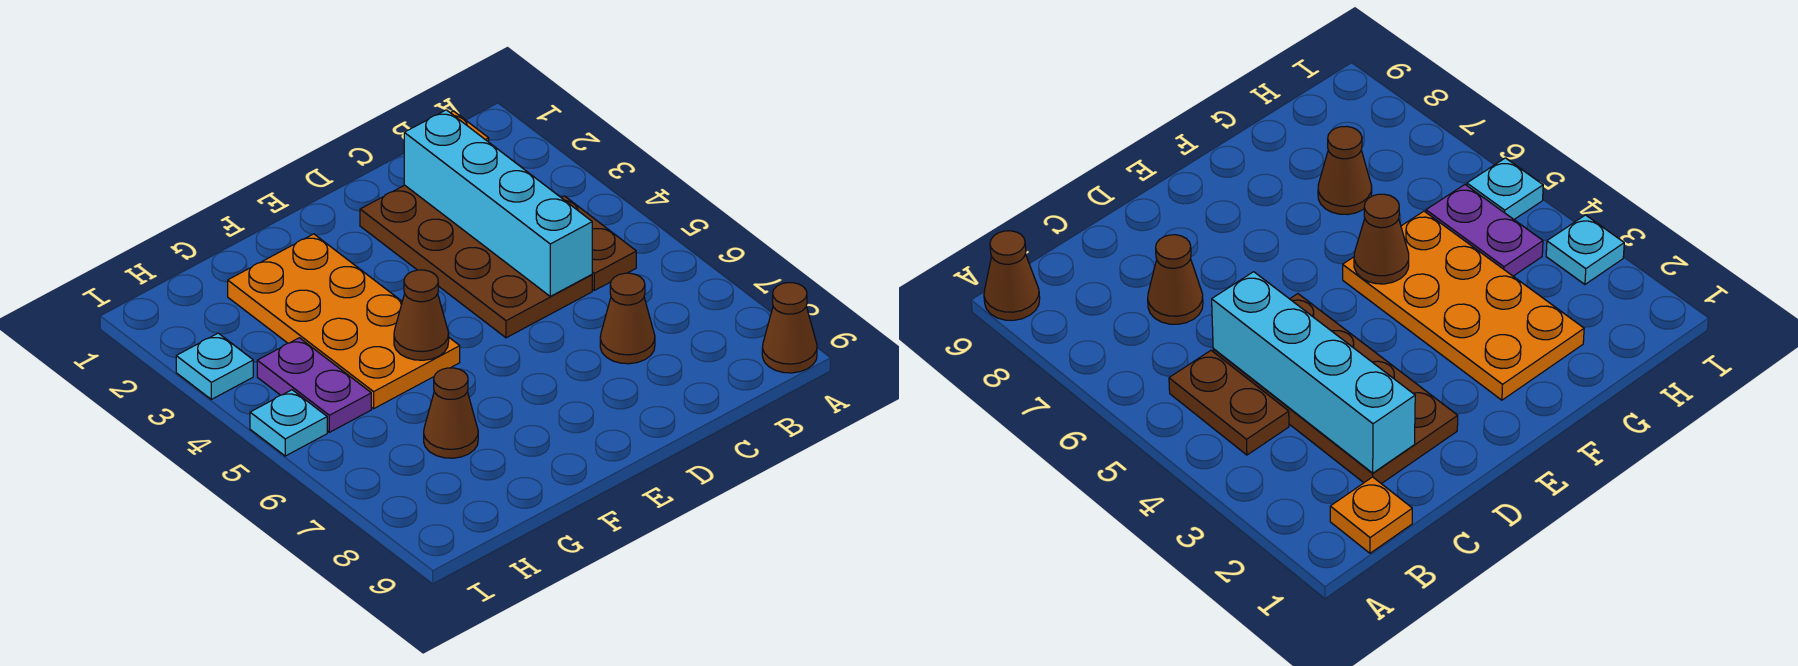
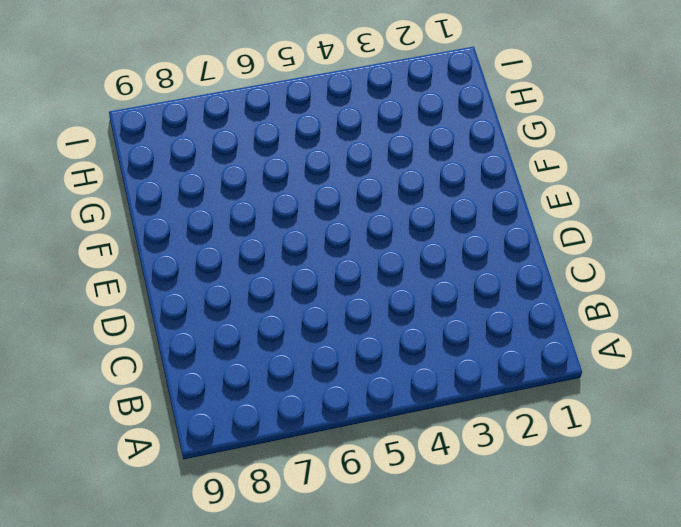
none -> brown cone A9 level 1
none -> orange plate B1 level 1
none -> brown plate B4:B5 level 1

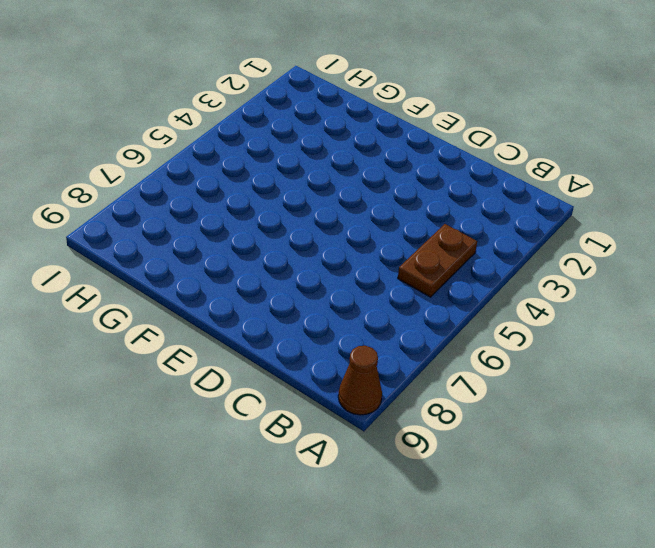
none -> orange plate B1 level 1
none -> brown plate C2:D5 level 1
none -> brown cone C7 level 1

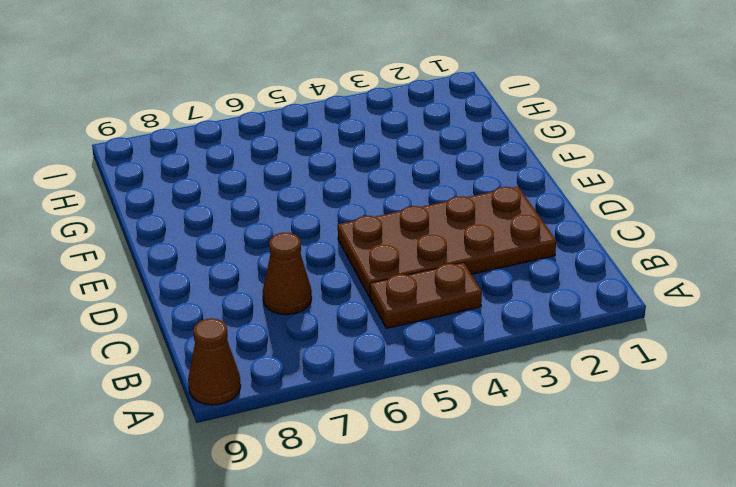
none -> orange plate B1 level 1
none -> orange plate F2:G5 level 1
none -> brown cone G7 level 1

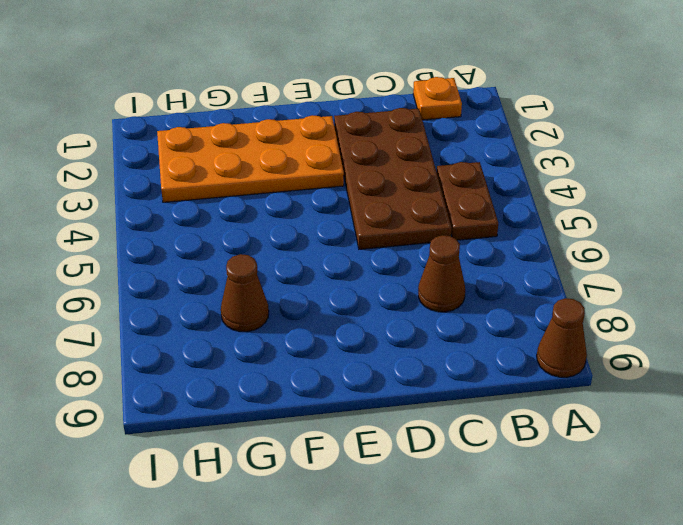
orange plate E2:H3 level 1 -> orange plate F2:G5 level 1
none -> purple plate H4:H5 level 1
none -> cyan plate I3 level 1
none -> cyan plate I5 level 1

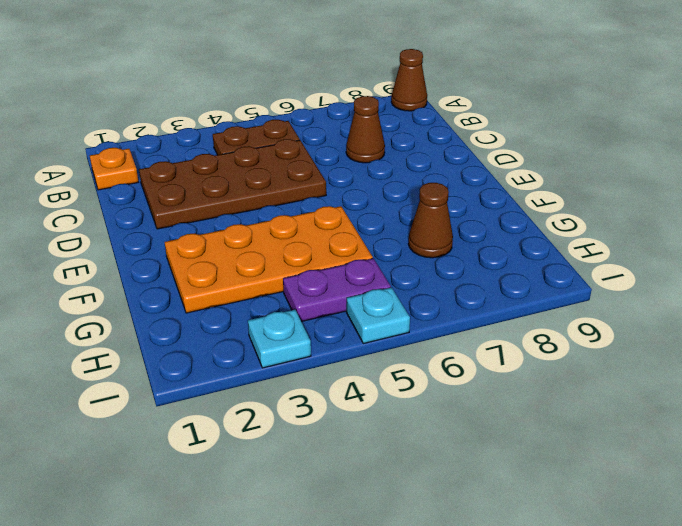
none -> cyan brick C2:C5 level 2
none -> brown cone F5 level 2

